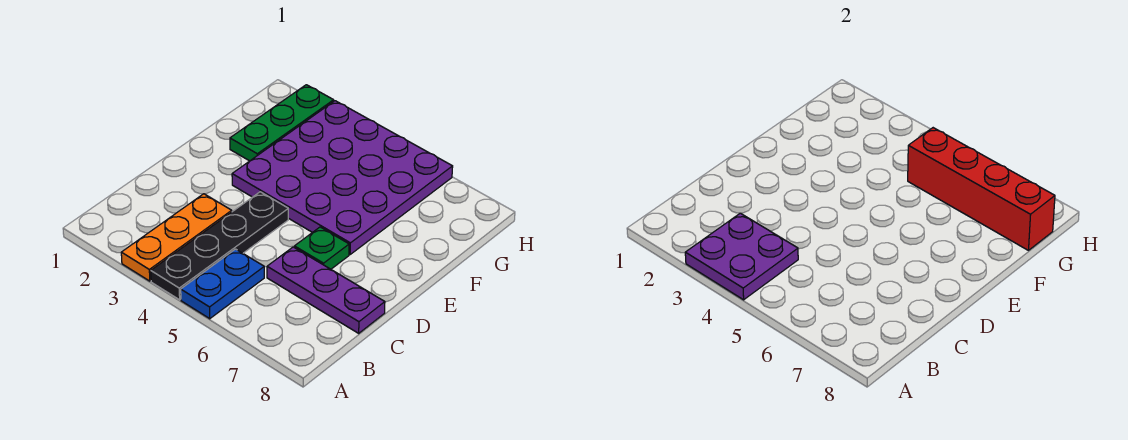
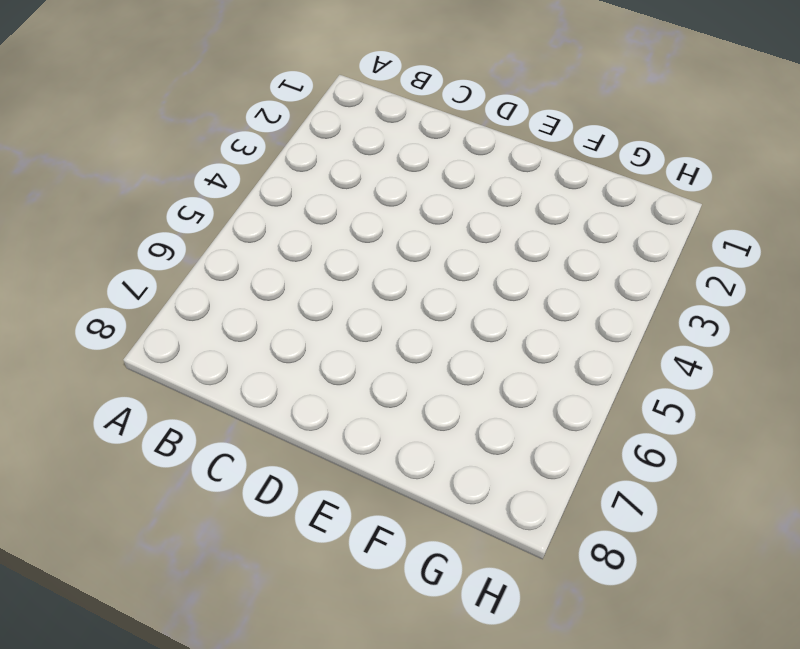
none -> orange plate A3:C3 level 1
none -> black plate A4:D4 level 1

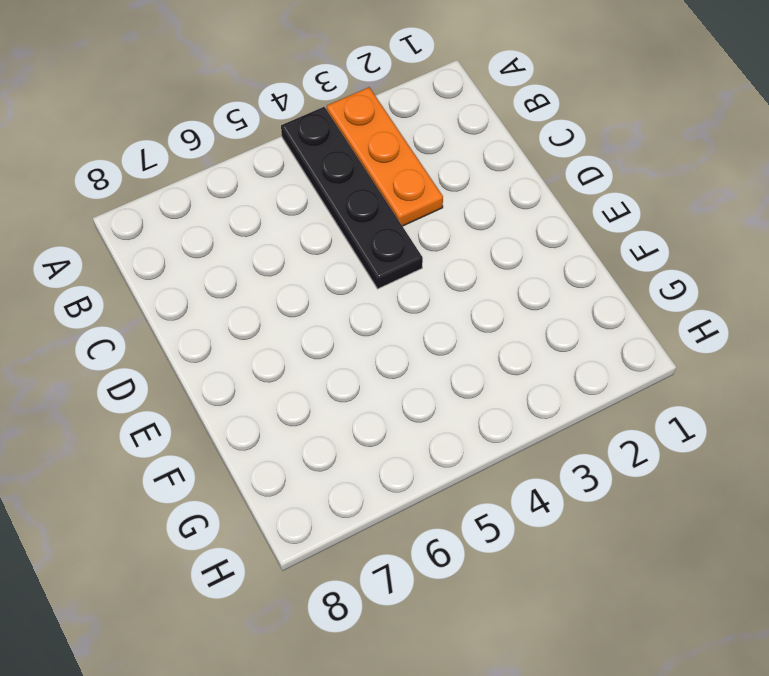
none -> blue plate A5:B5 level 1
none -> purple plate C6:C8 level 1

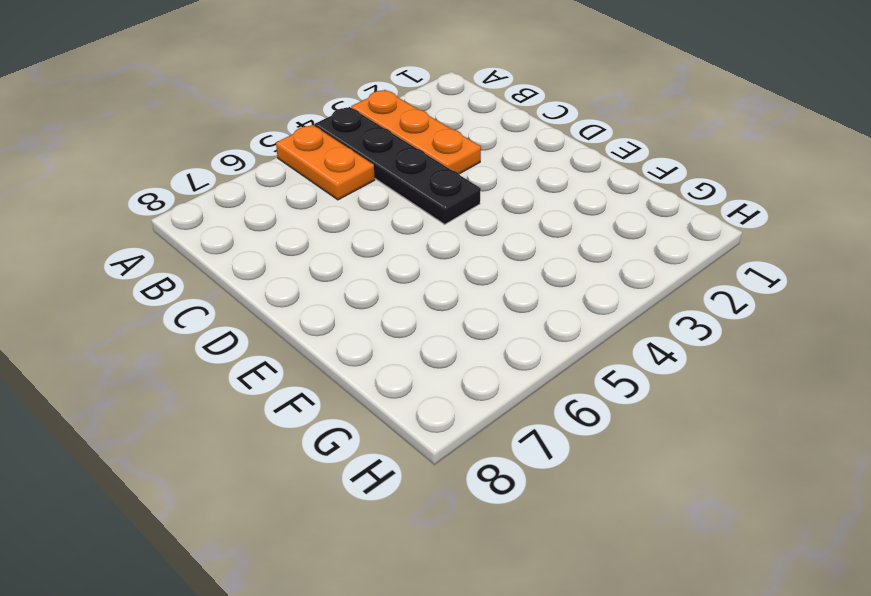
orange plate A5:B5 level 1 -> blue plate A5:B5 level 1
none -> purple plate C6:C8 level 1
none -> green plate D6 level 1

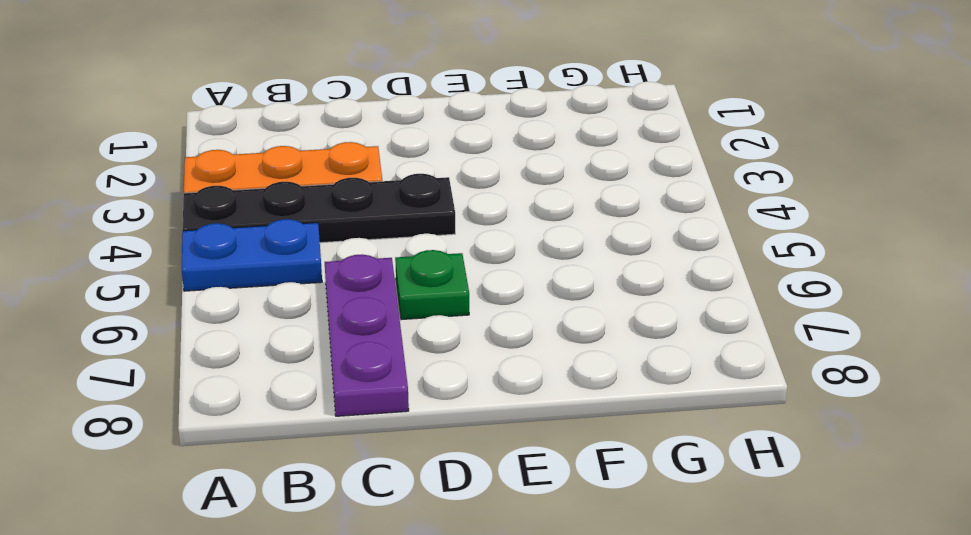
none -> purple plate E3:H6 level 1
none -> green plate F2:H2 level 1

